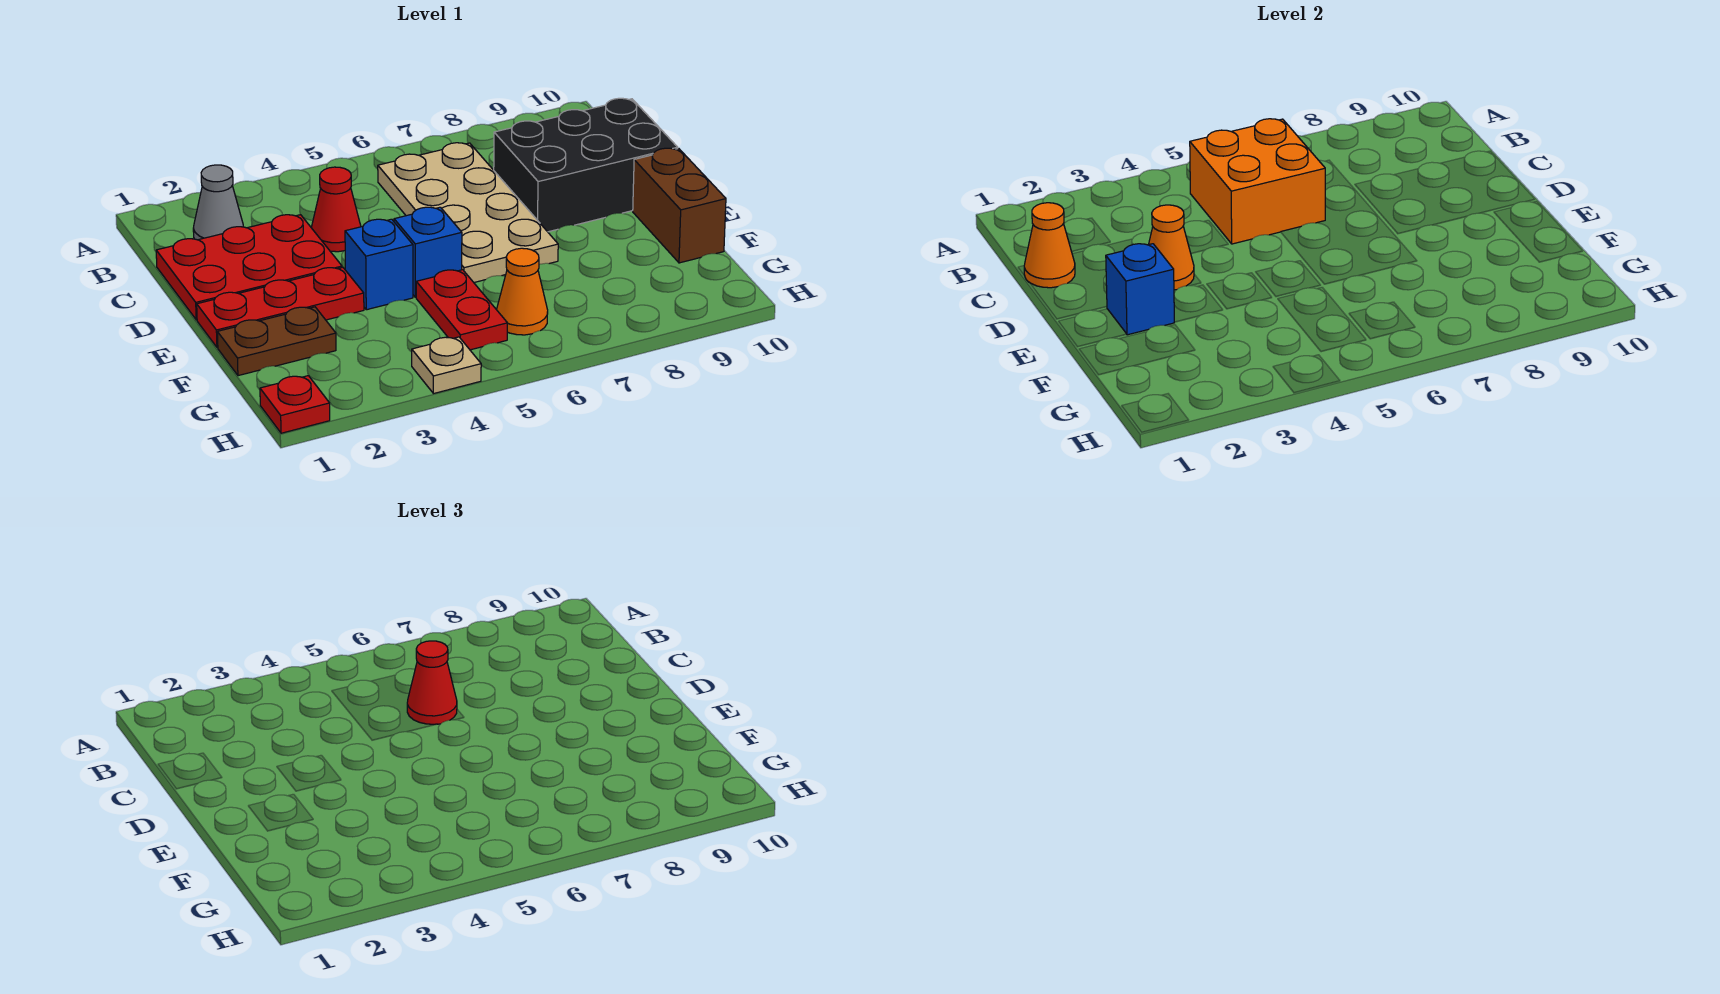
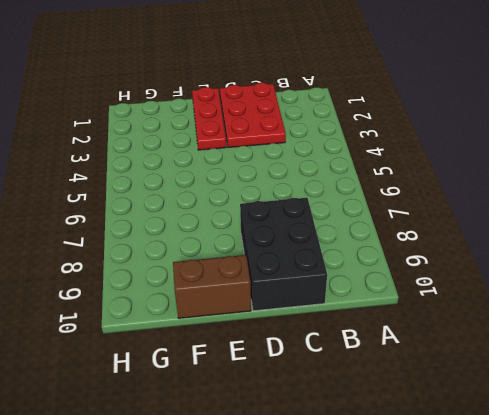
none -> grey cone B2 level 1
none -> tan plate B6:E7 level 1
none -> red cone C4 level 1

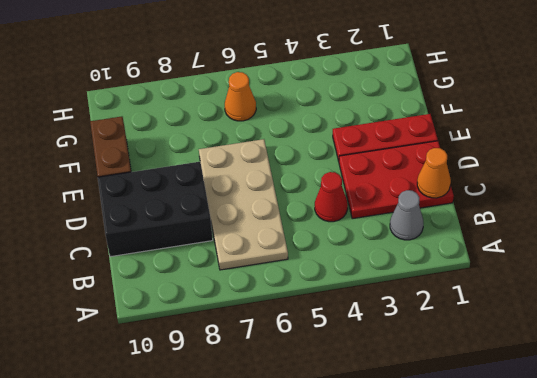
none -> blue brick E4 level 1
none -> blue brick E5 level 1
none -> brown plate F1:F2 level 1

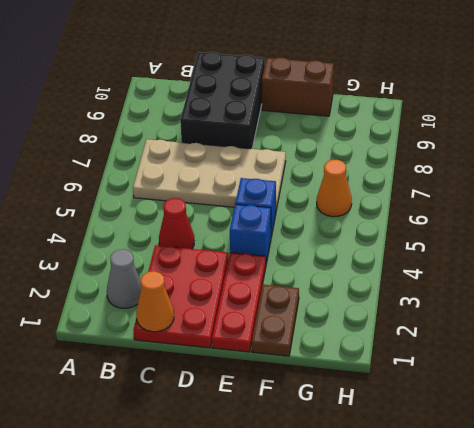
none -> red plate F5:G5 level 1
none -> red plate H1 level 1
none -> tan plate H4 level 1

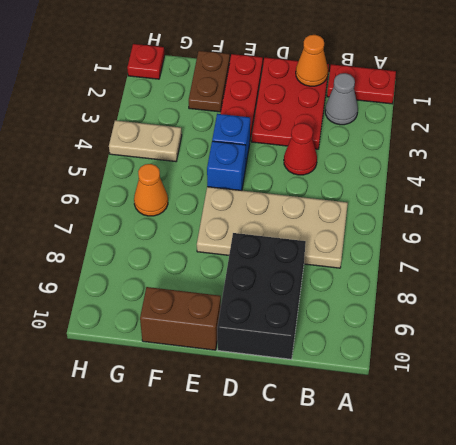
red plate A1:B1 level 1 -> red plate F5:G5 level 1
tan plate G4:H4 level 1 -> tan plate H4 level 1
none -> orange brick B5:C6 level 2
none -> orange cone D3 level 2
none -> blue brick E2 level 2

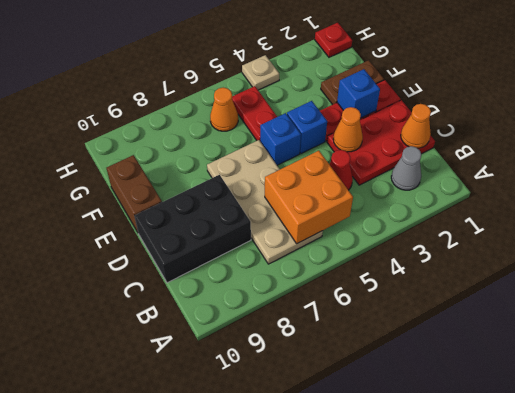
none -> red cone C6 level 3

